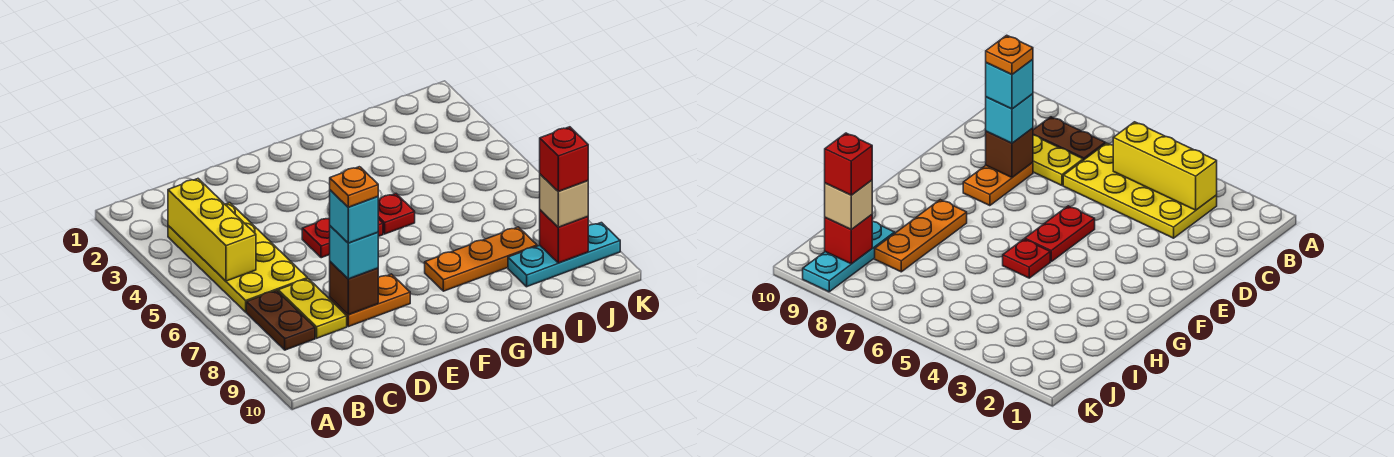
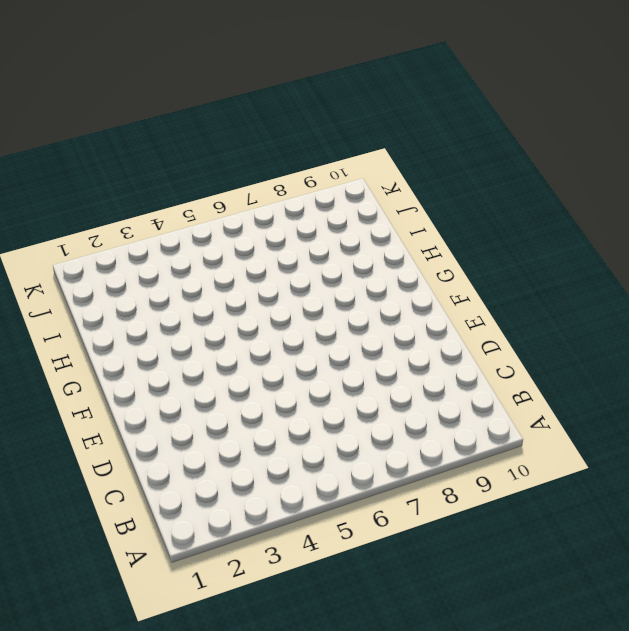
none -> yellow plate B3:C6 level 1
none -> brown plate B7:B8 level 1
none -> yellow plate C7:C8 level 1

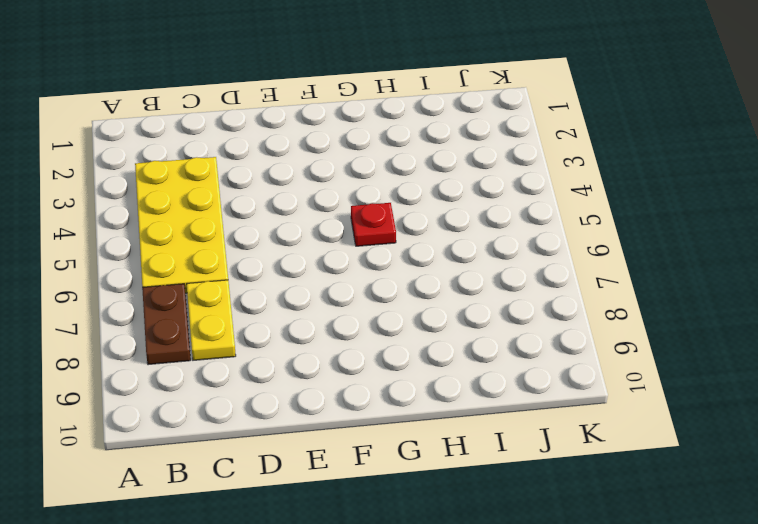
none -> orange plate D8:E8 level 1
none -> red plate E5:F5 level 1
none -> orange plate G8:I8 level 1

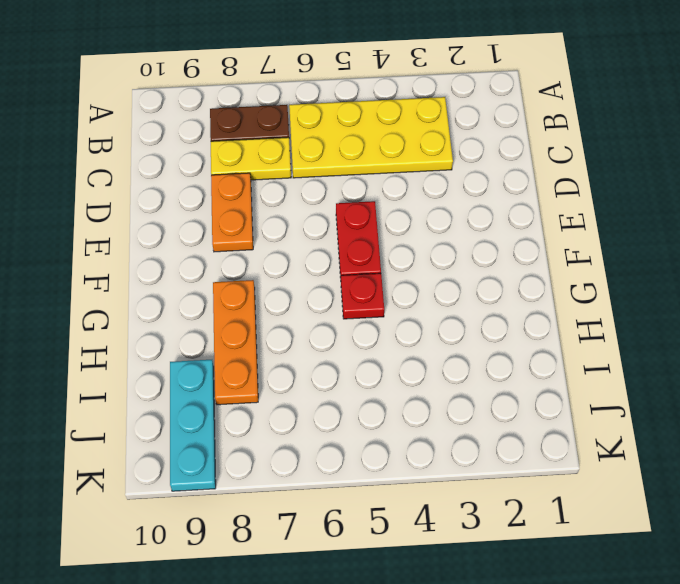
none -> yellow brick B3:B5 level 2
none -> brown brick D8 level 2
none -> red brick J9 level 2

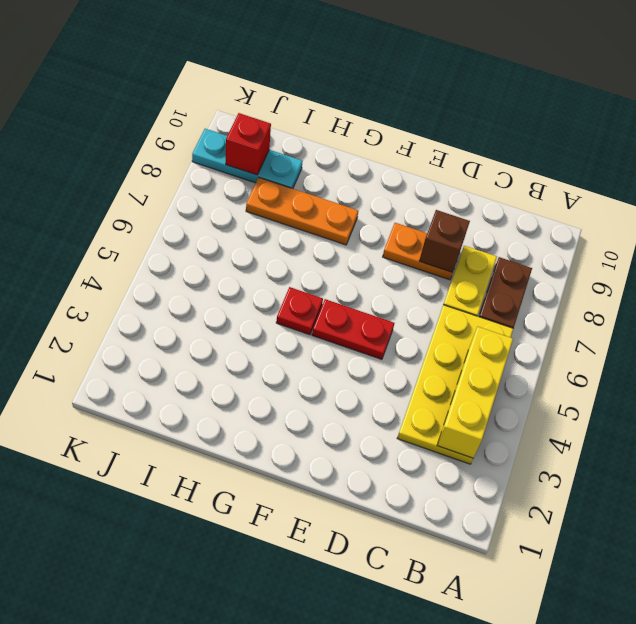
none -> cyan brick D8 level 3
none -> tan brick J9 level 3
none -> cyan brick D8 level 4

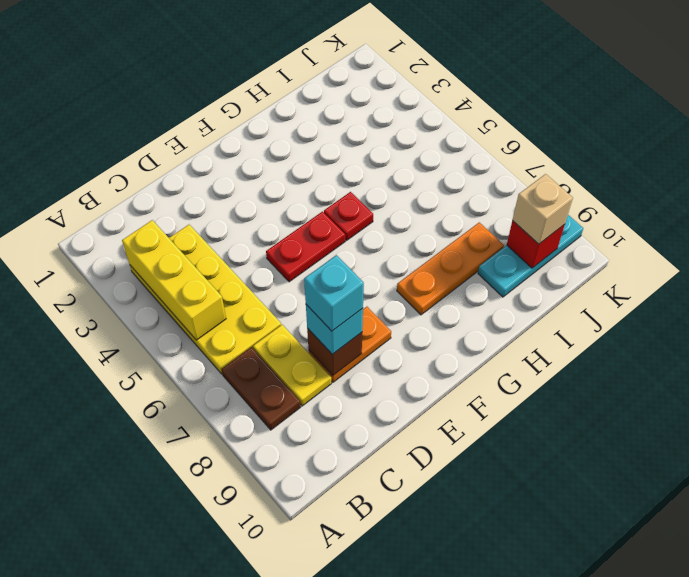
none -> red brick J9 level 4
none -> orange plate D8 level 5

